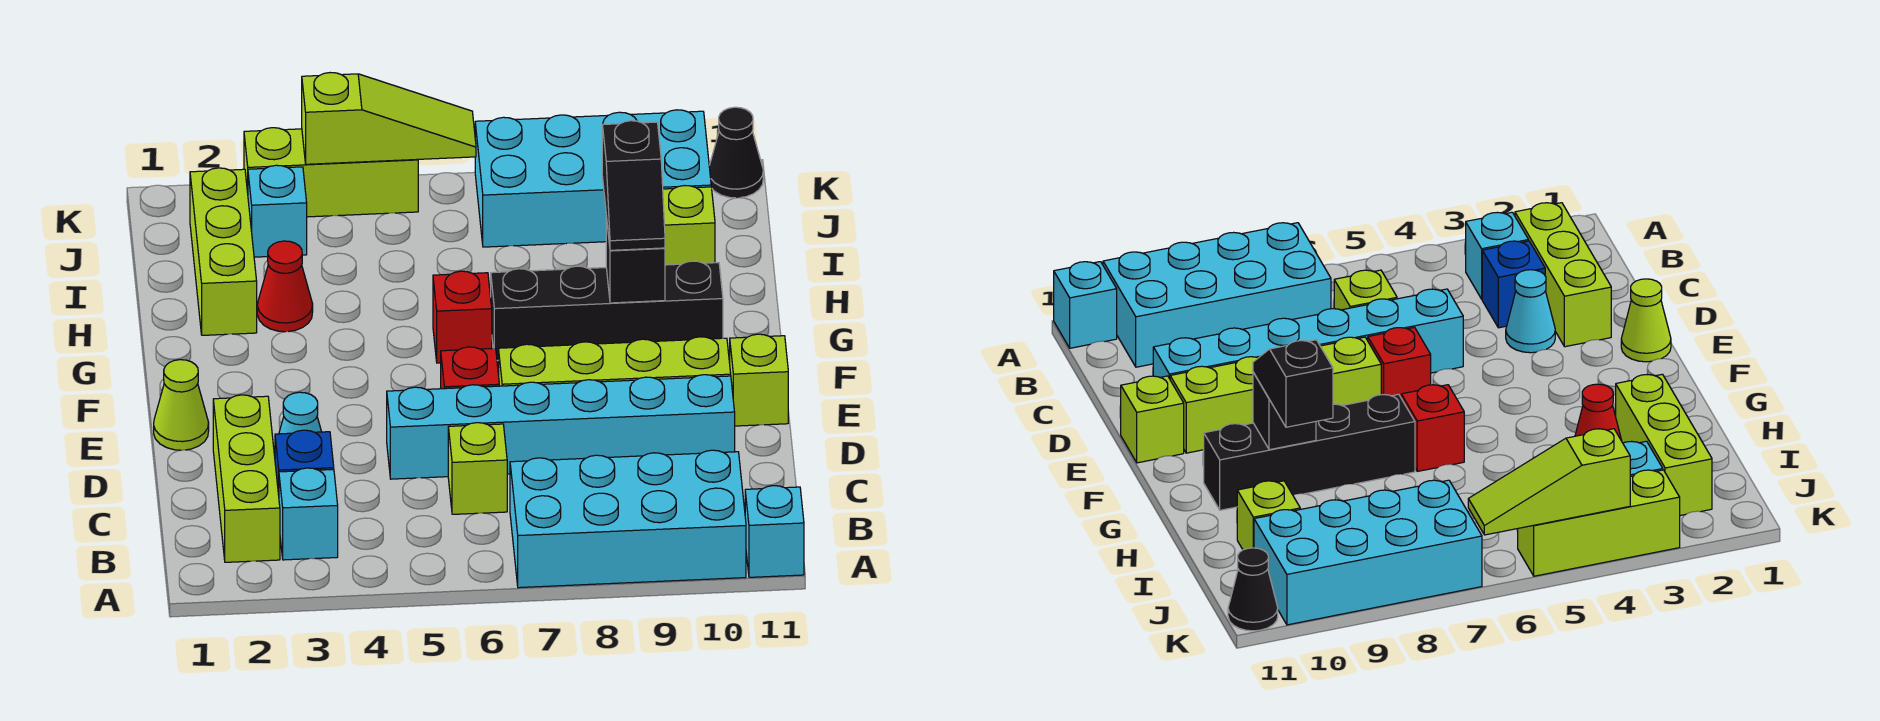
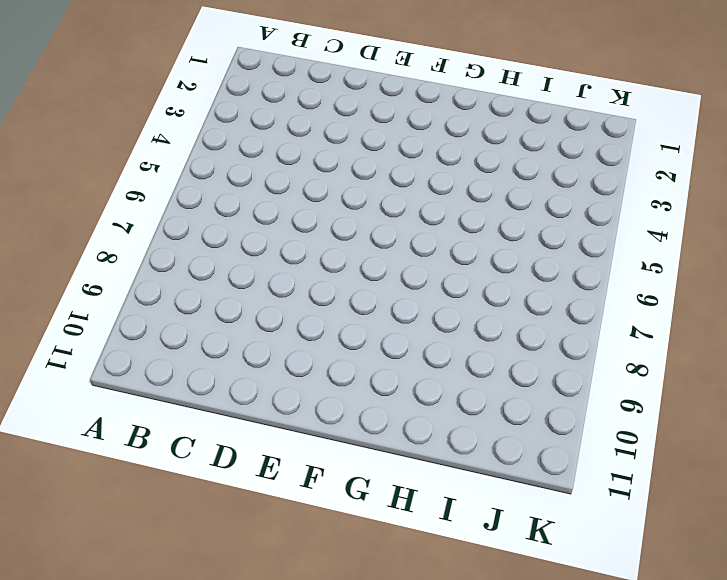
none -> cyan brick A7:B10 level 1
none -> cyan brick A11 level 1
none -> lime brick B2:D2 level 1

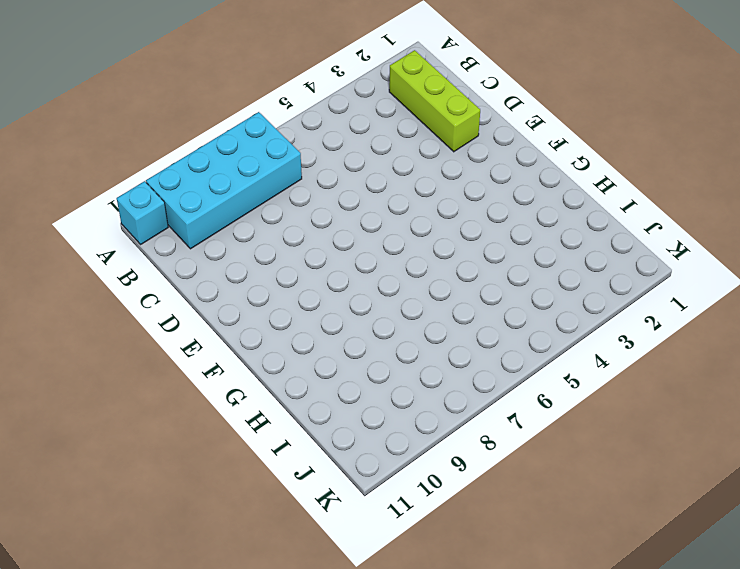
none -> cyan brick B3 level 1
none -> blue brick C3 level 1
none -> lime brick C6 level 1

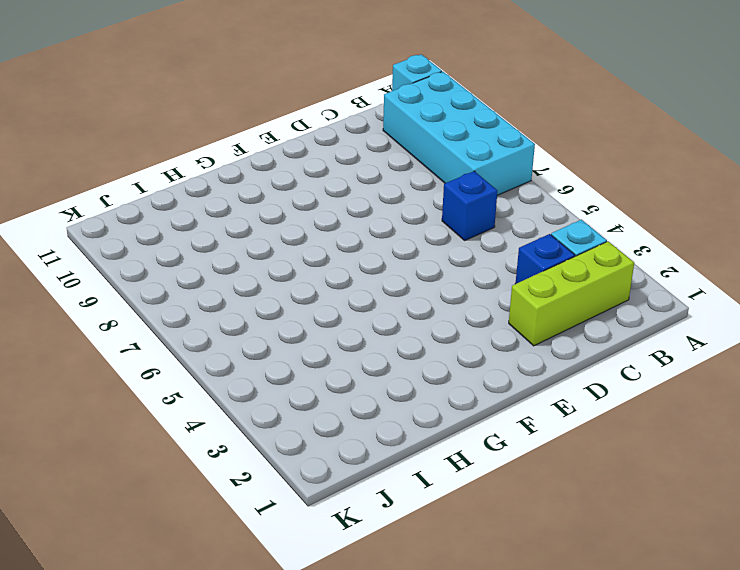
blue brick C6 level 1 -> lime brick C6 level 1
none -> cyan cone D3 level 1
none -> cyan brick D5:D10 level 1
none -> lime cone E1 level 1

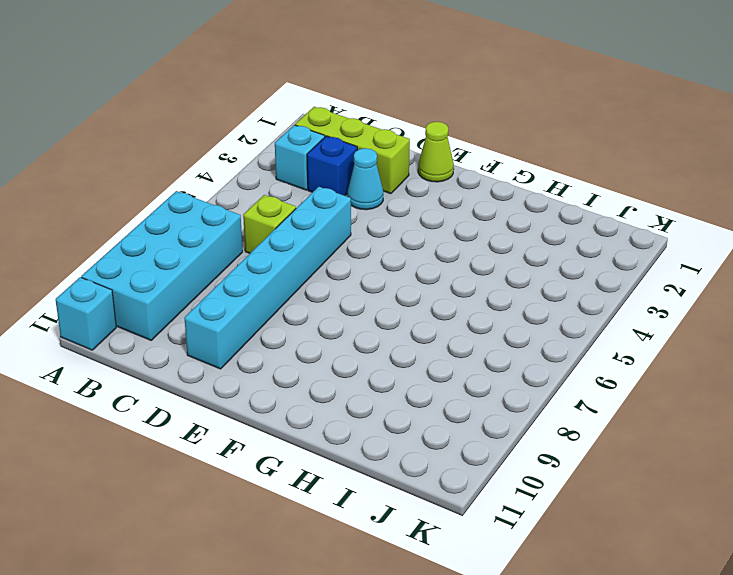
none -> red brick E6 level 1
none -> lime brick E7:E10 level 1
none -> lime brick E11 level 1

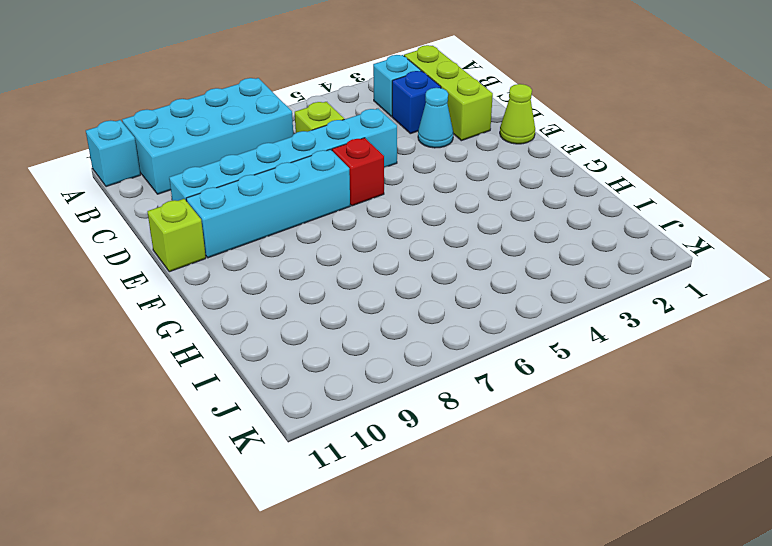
cyan brick E7:E10 level 1 -> lime brick E7:E10 level 1
none -> red brick G6 level 1
none -> black brick G7:G10 level 1
none -> lime brick H2:J2 level 1

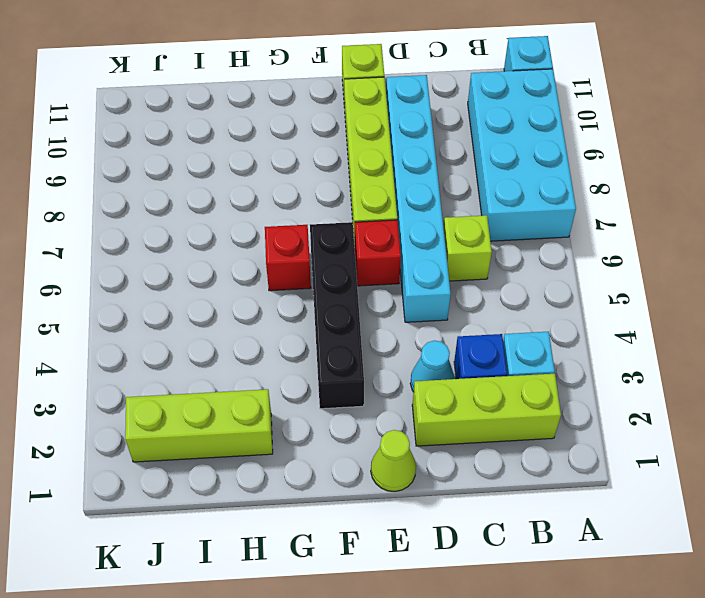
black brick F3:F6 level 1 -> black brick G7:G10 level 1
none -> red cone H3 level 1
none -> lime brick I10 level 1
none -> cyan brick J3 level 1

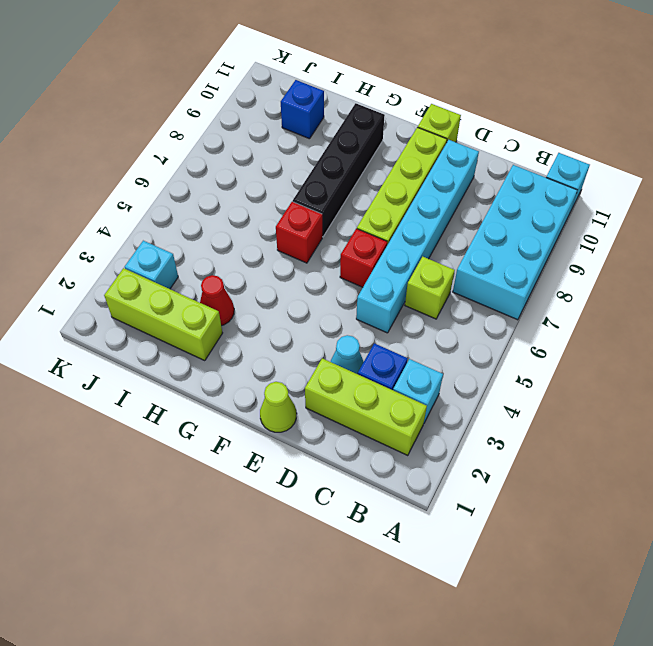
blue brick I10 level 1 -> lime brick I10 level 1
none -> cyan brick J7:K10 level 1
none -> lime brick K3:K5 level 1
none -> black cone K11 level 1

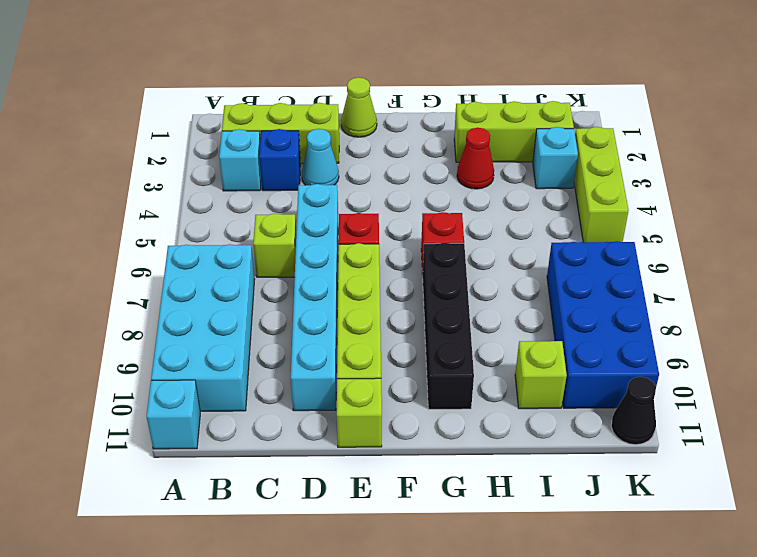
blue brick J7:K10 level 1 -> cyan brick J7:K10 level 1
none -> black brick G9 level 2
none -> lime slope K4:K6 level 2 top 4
none -> black slope G9:H9 level 3 top H

